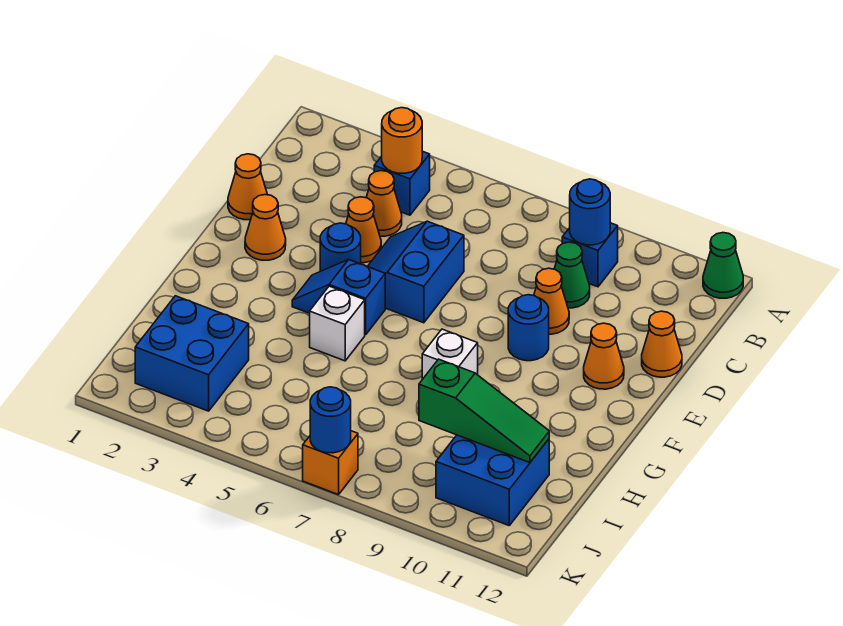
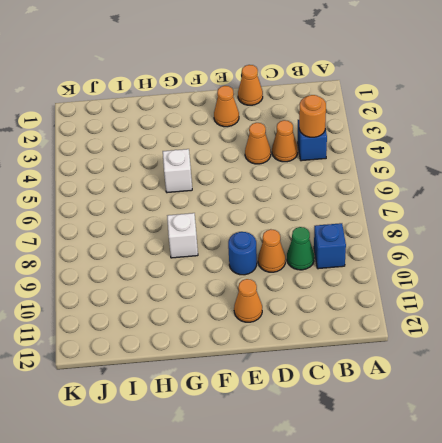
none -> green cone A12 level 1
none -> blue slope D5:E6 level 1 top 6
none -> orange cone D12 level 1

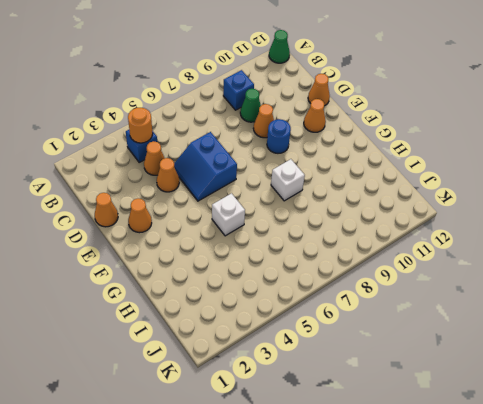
none -> blue round brick E4 level 1
none -> blue slope F4:F5 level 1 top 5
none -> blue brick I2:J3 level 1

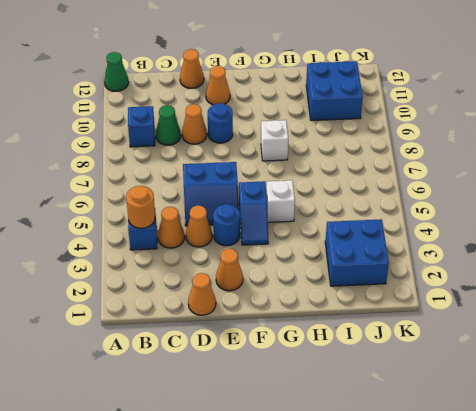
none -> orange brick K7 level 1
none -> blue round brick B9 level 2
none -> green slope I9:I11 level 2 top 9

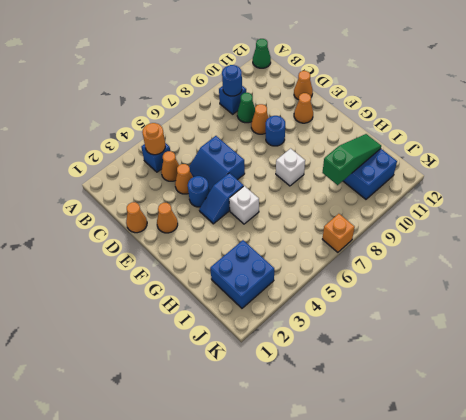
none -> blue round brick K7 level 2

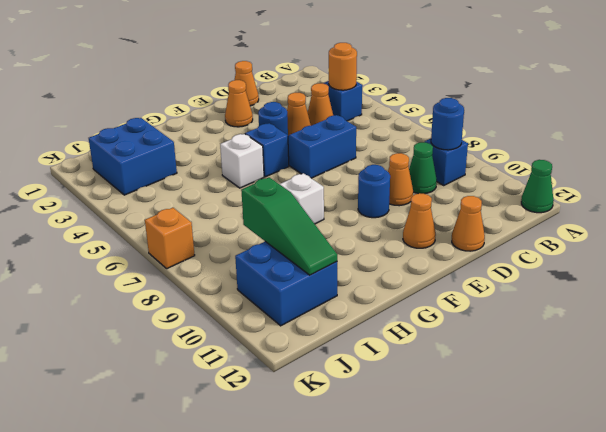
none -> blue round brick K7 level 2

